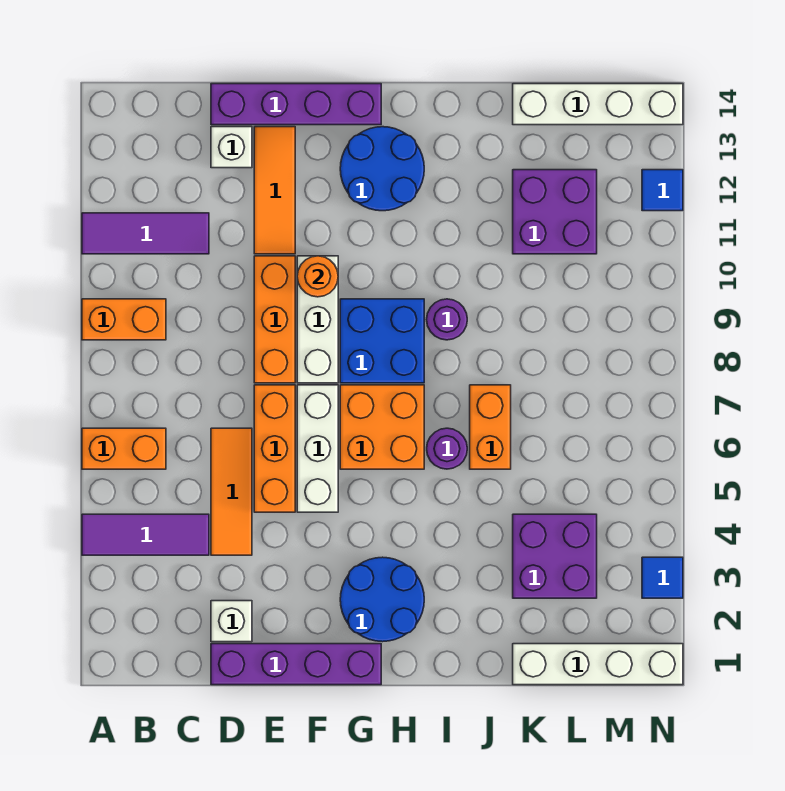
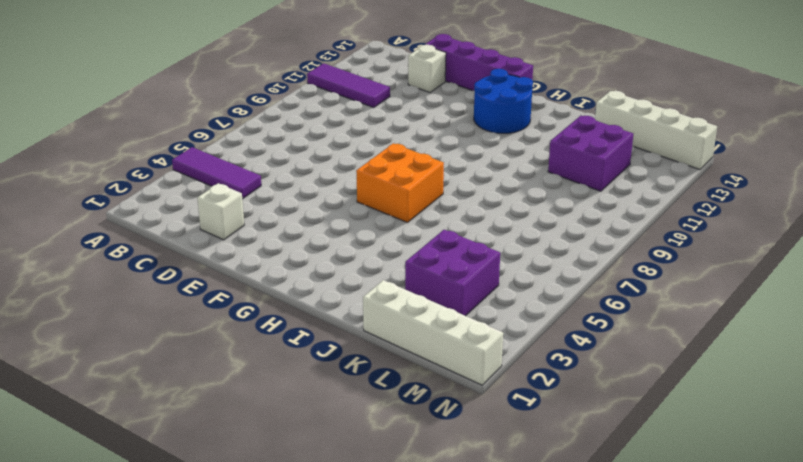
none -> orange brick A6:B6 level 1
none -> orange brick A9:B9 level 1
none -> purple brick D1:G1 level 1

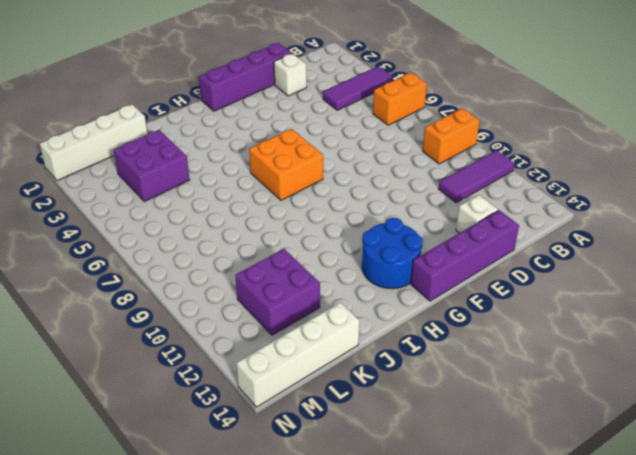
none -> orange tile D4:D6 level 1
none -> orange brick E5:E7 level 1
none -> orange brick E8:E10 level 1

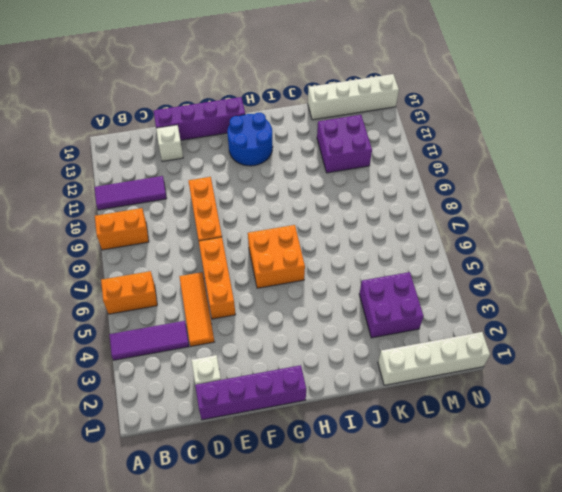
none -> orange tile E11:E13 level 1
none -> white brick F5:F7 level 1
none -> white brick F8:F10 level 1

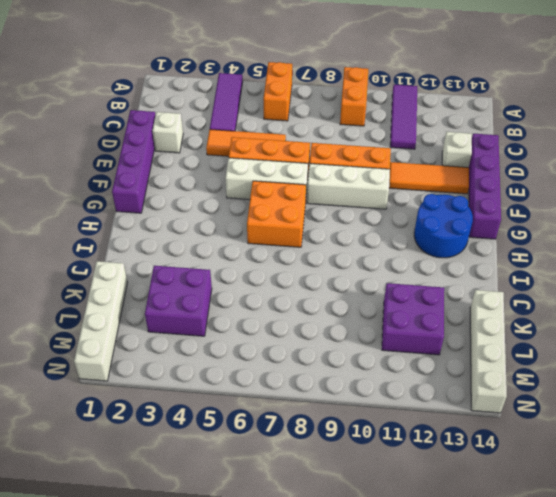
none -> blue round brick G2:H3 level 1
none -> blue brick G8:H9 level 1
none -> purple round brick I6 level 1

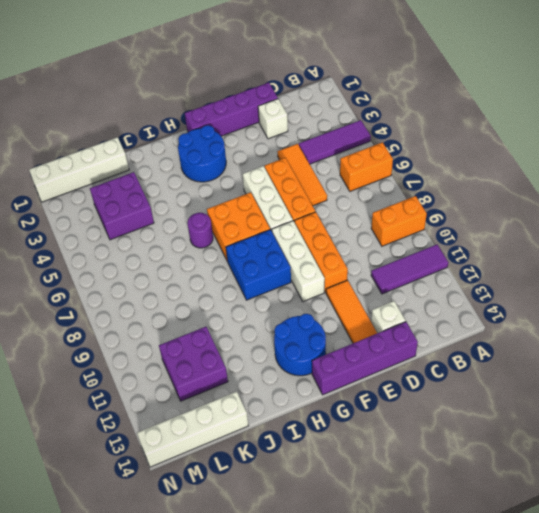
none -> purple round brick I9 level 1
none -> orange brick J6:J7 level 1
none -> blue tile N3 level 1

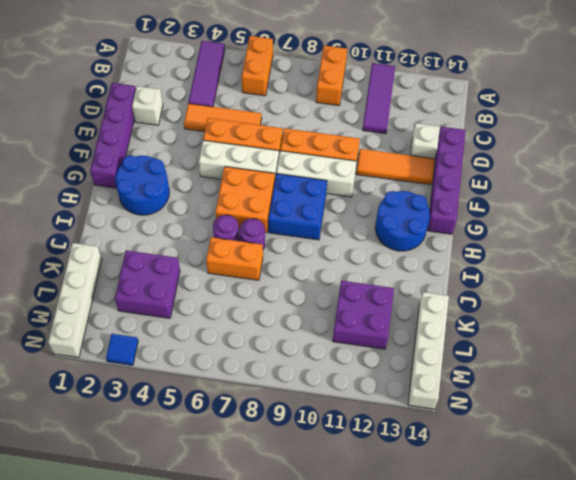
purple round brick I7 level 1 -> purple round brick I9 level 1
none -> blue tile N12 level 1
none -> orange round brick F10 level 2

